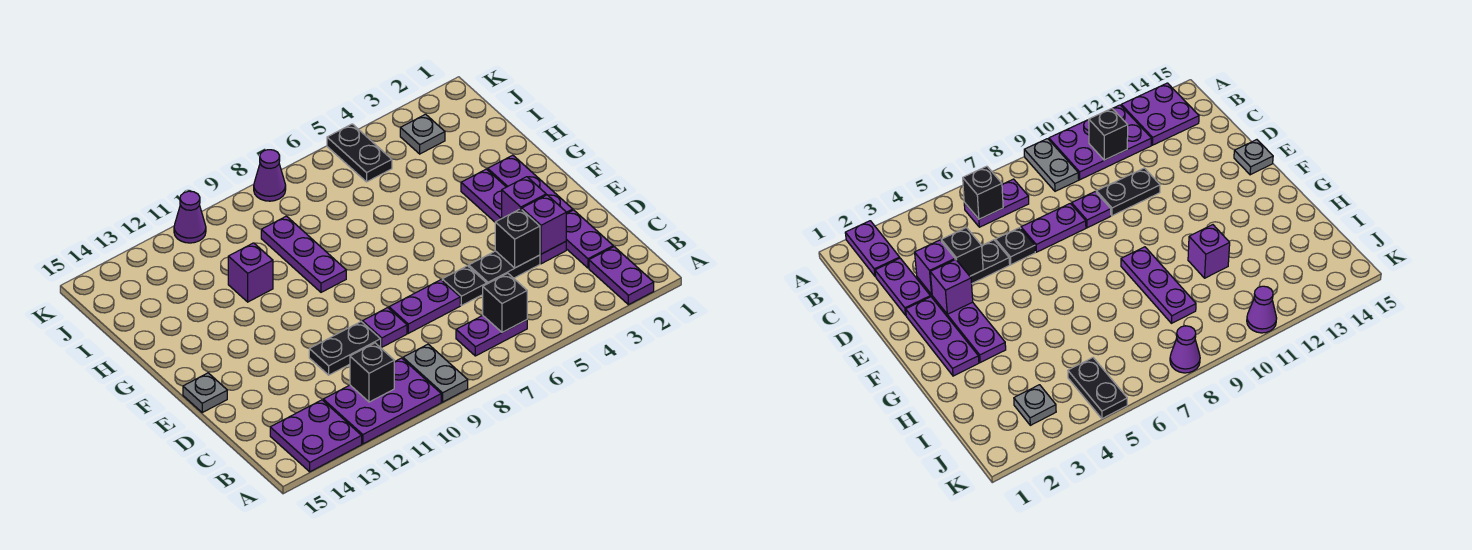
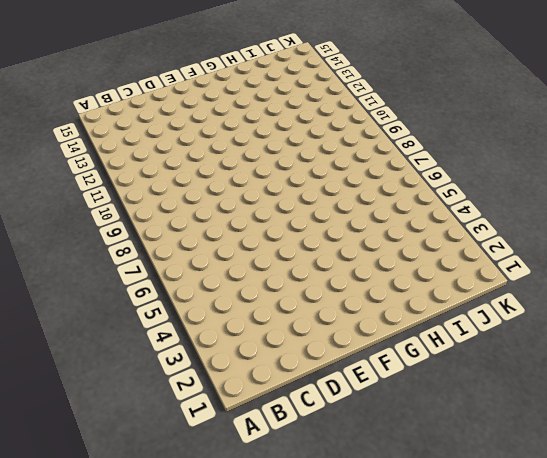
none -> purple plate A2:B2 level 1
none -> grey plate A9:B9 level 1
none -> purple plate A10:B12 level 1

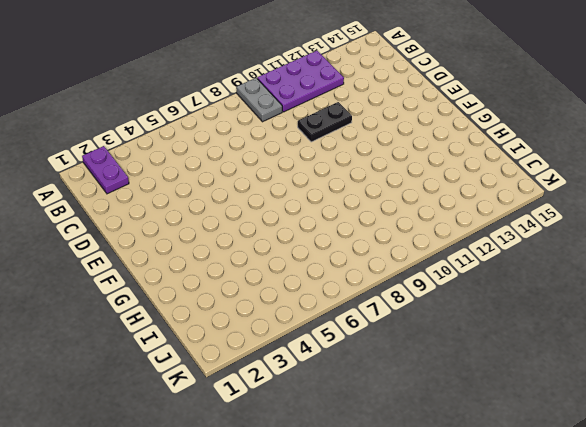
none -> purple plate A13:B14 level 1
none -> purple plate B6:B7 level 1
none -> purple plate C2:D2 level 1

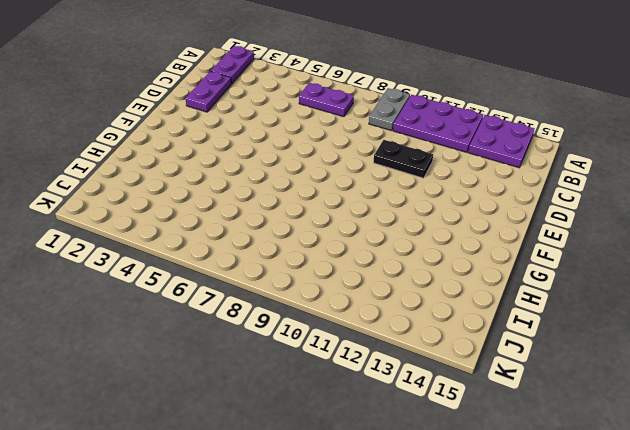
none -> purple plate D3:G3 level 1
none -> black plate D4:D5 level 1
none -> black plate D6 level 1

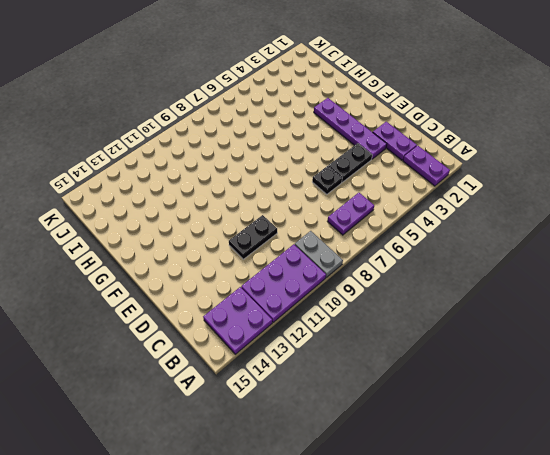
none -> purple plate D7:D8 level 1
none -> purple plate D9 level 1
none -> purple plate E2:G2 level 1

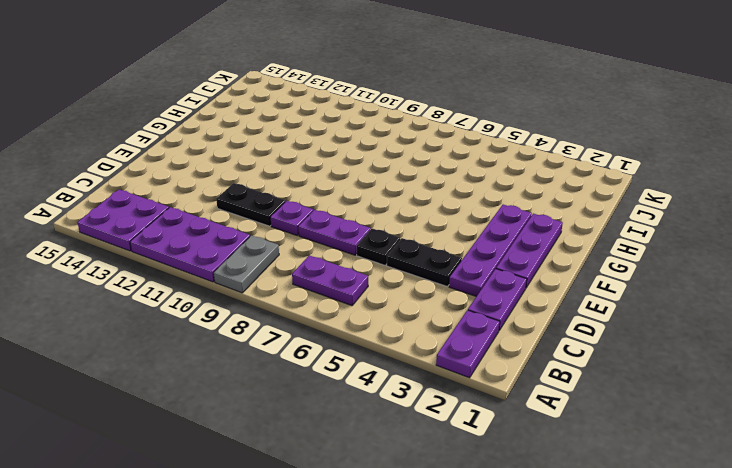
none -> grey plate E15 level 1
none -> purple plate G9:I9 level 1
none -> purple brick H11 level 1

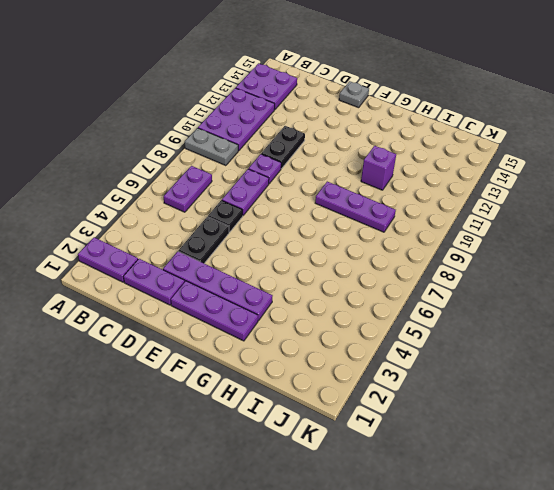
none -> grey plate J3 level 1
none -> black plate J5:K5 level 1
none -> purple cone K8 level 1

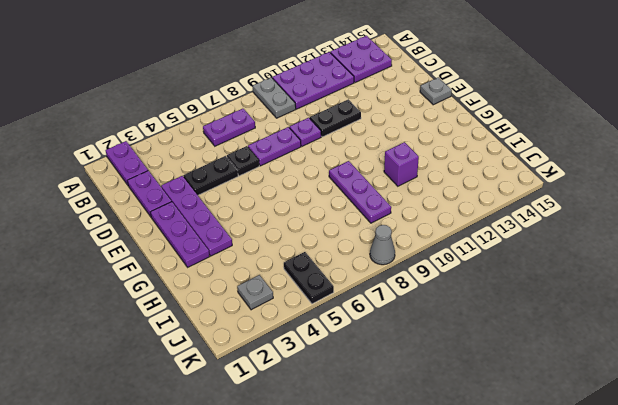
grey cone K8 level 1 -> purple cone K8 level 1
none -> purple cone K11 level 1
none -> black brick B6 level 2
none -> black brick B11 level 2

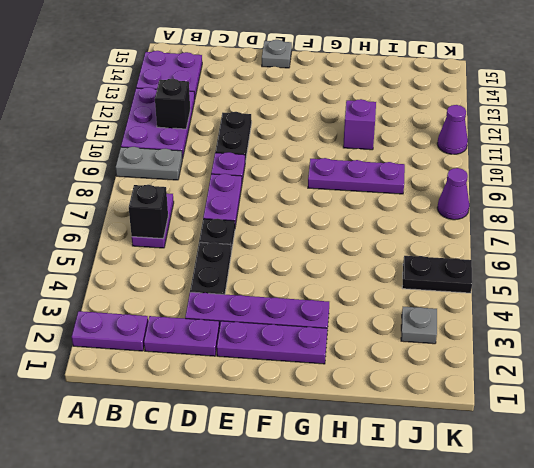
none -> purple brick D3 level 2
none -> black brick D4 level 2
none -> purple brick E3 level 2

